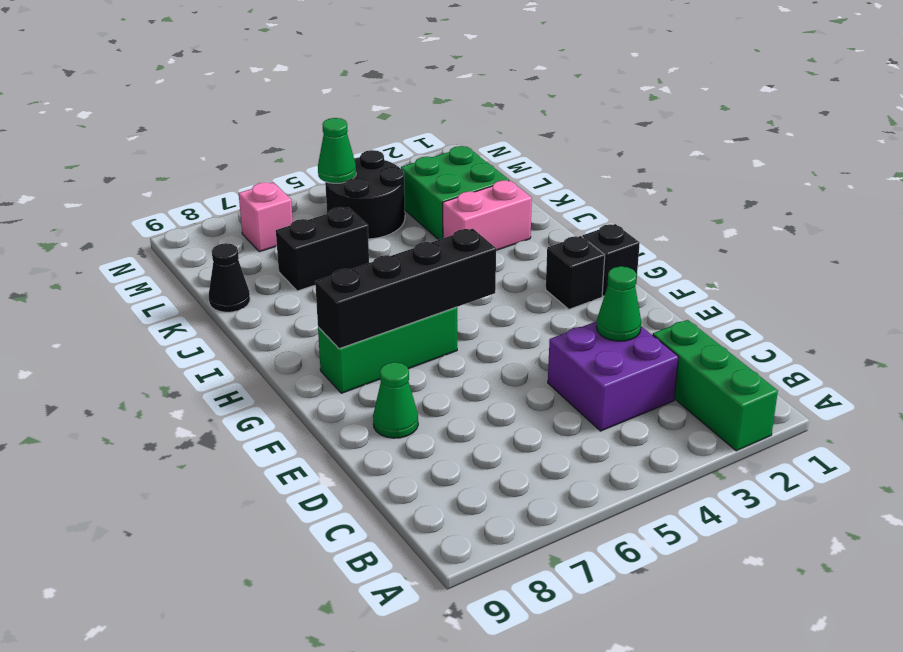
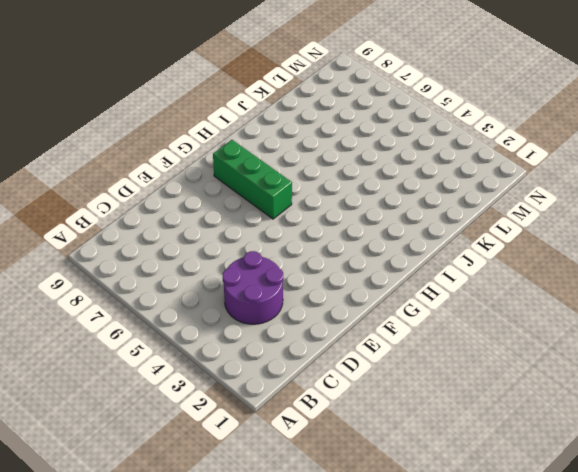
purple round brick C3:D4 level 1 -> purple brick C3:D4 level 1
none -> green brick A2:C2 level 1
none -> green cone E8 level 1
none -> black brick G1 level 1

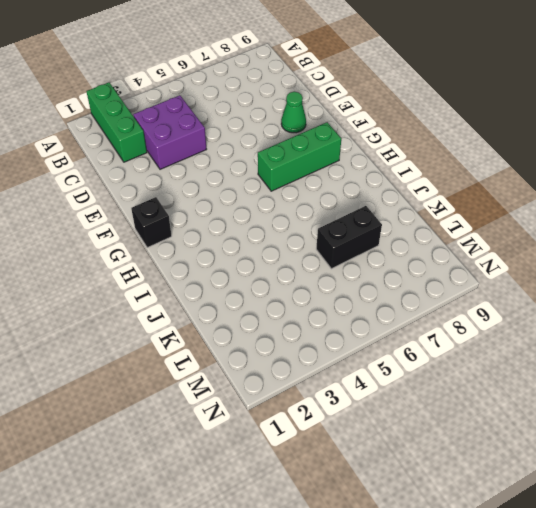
none -> black brick G2 level 1
none -> pink brick J2:J3 level 1
none -> green brick K2:L3 level 1

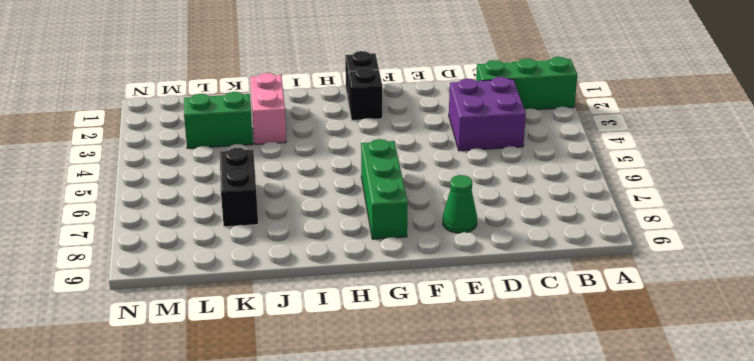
green brick K3:L3 level 1 -> green brick K2:L3 level 1
none -> black cone K9 level 1
none -> black round brick L4:M5 level 1
none -> pink brick M7 level 1

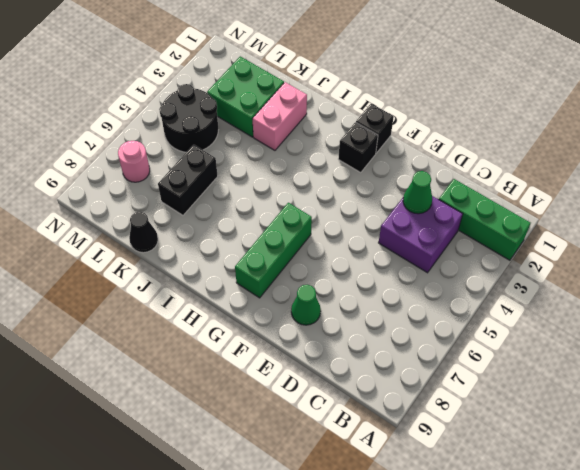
pink round brick M7 level 1 -> pink brick M7 level 1
none -> black brick G5:G8 level 2
none -> green cone M5 level 2

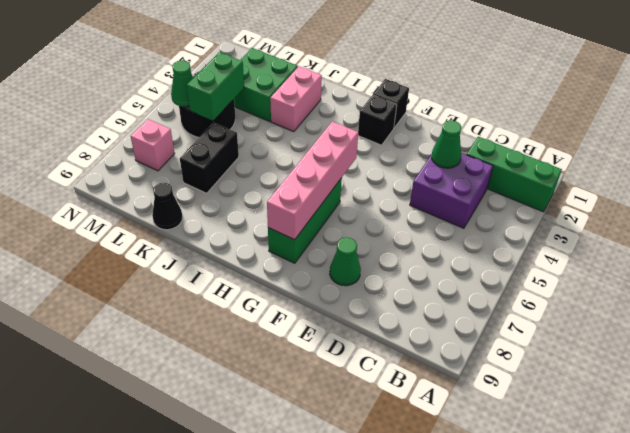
pink brick G5:G8 level 2 -> black brick G5:G8 level 2
green brick L4:L5 level 2 -> none

